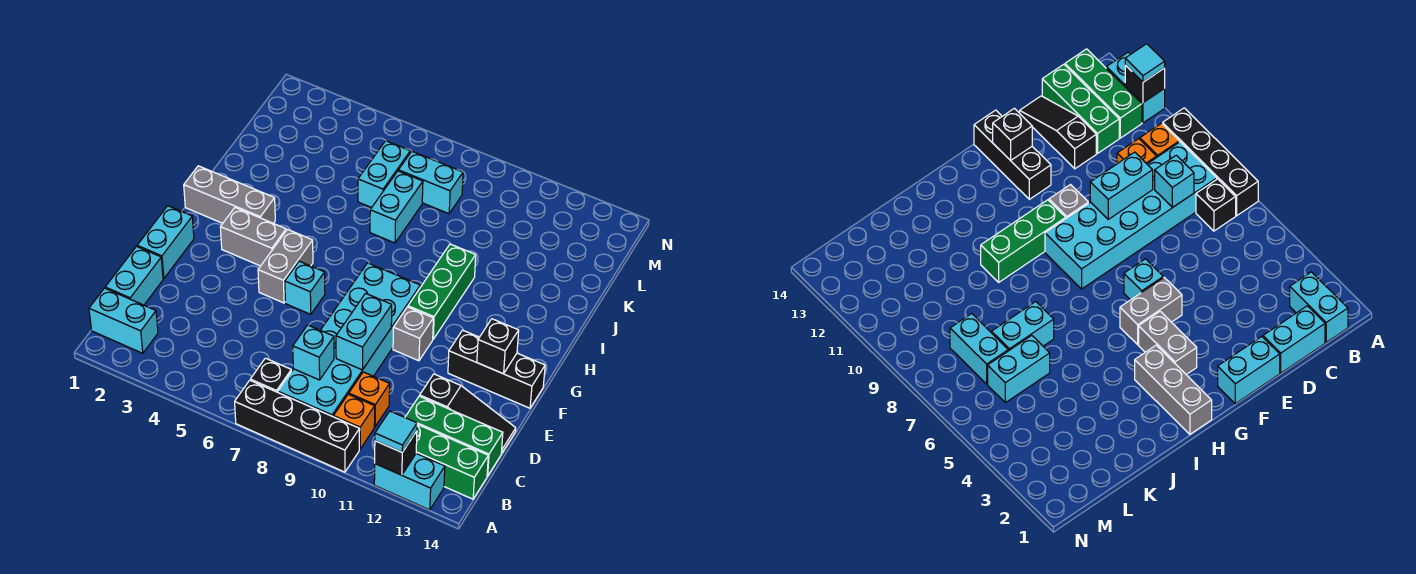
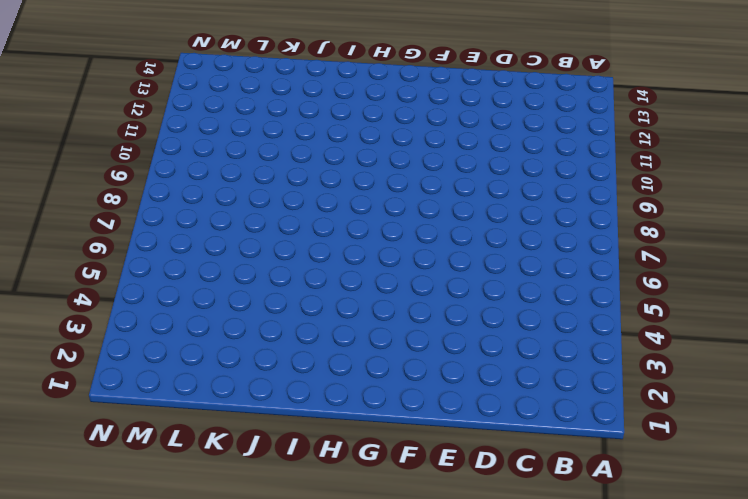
none -> black brick A7:A10 level 1
none -> cyan brick A12:A13 level 1
none -> cyan brick B1:B2 level 1

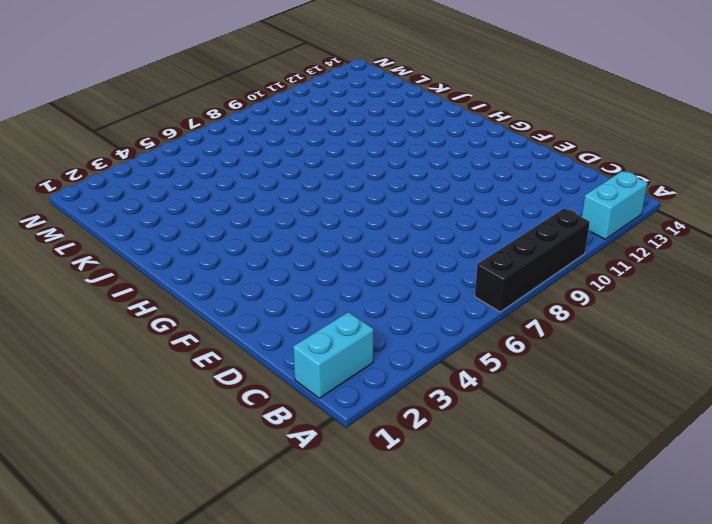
none -> black brick B7 level 1
none -> cyan brick B8:G9 level 1
none -> orange brick B10 level 1

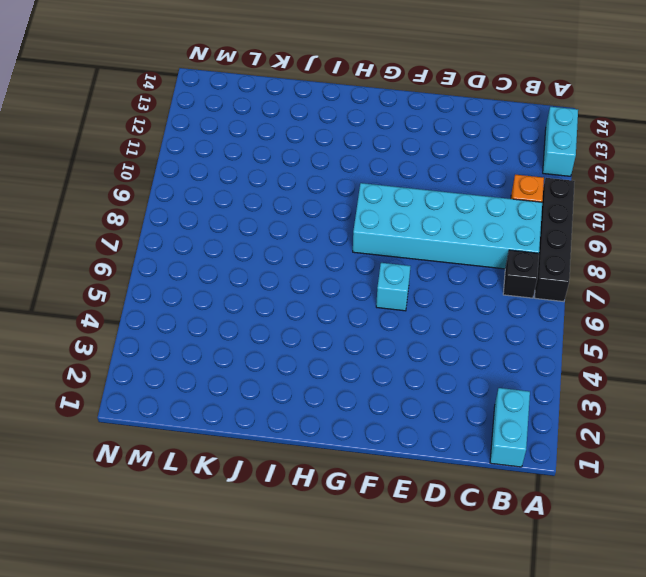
none -> green brick B12:B14 level 1
none -> cyan brick C1:D1 level 1
none -> orange brick C10 level 1

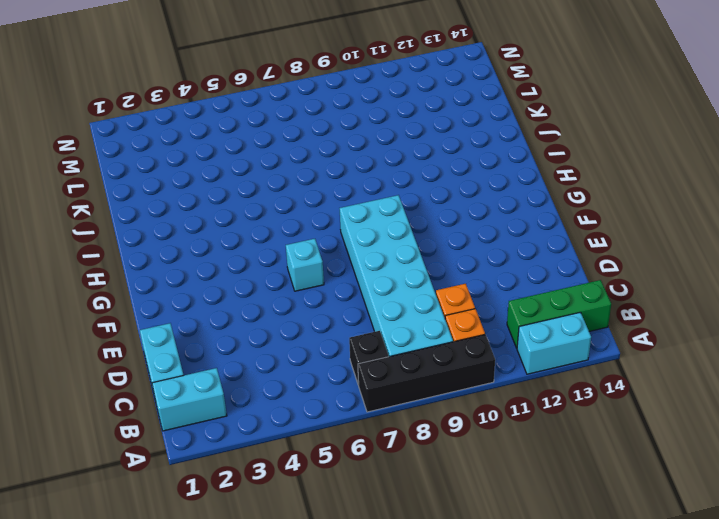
none -> green brick C12:C14 level 1
none -> black slope D12:D14 level 1 top 12
none -> cyan brick E1:F1 level 1

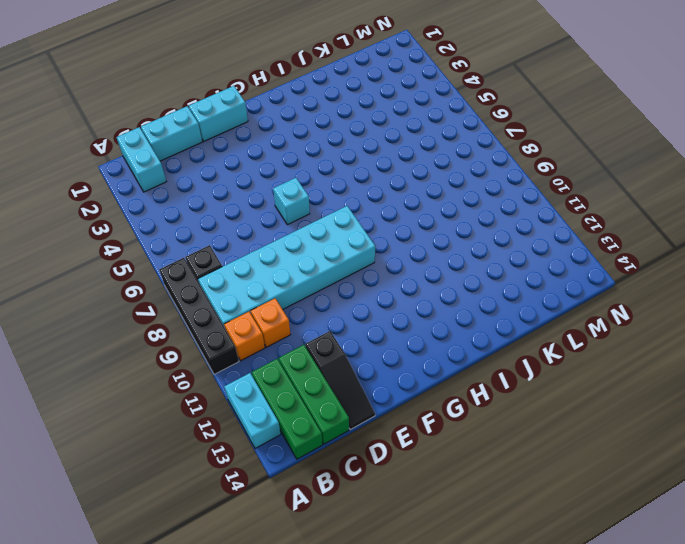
none -> grey brick F5:G5 level 1
none -> grey brick F10 level 1
none -> black brick F12:F14 level 1

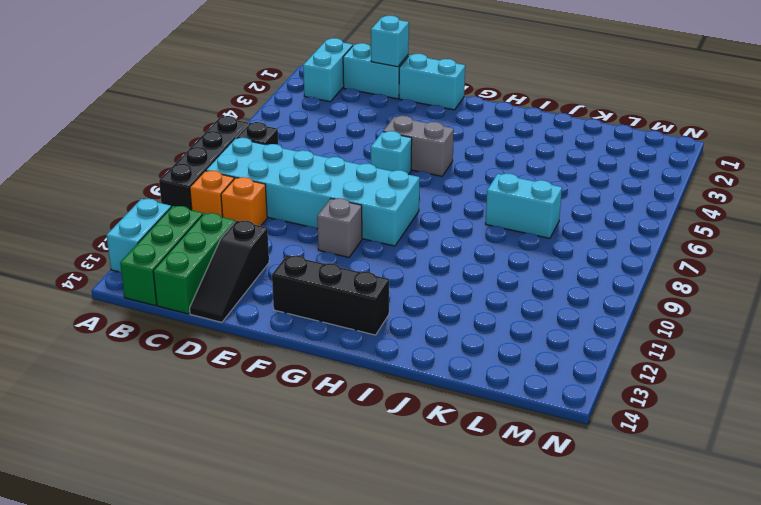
cyan brick D1 level 2 -> cyan brick C8 level 2
black brick F13:H13 level 1 -> black brick F12:F14 level 1
none -> grey brick G3:G4 level 1
none -> green brick G10:I10 level 1
none -> grey brick H1:H3 level 1

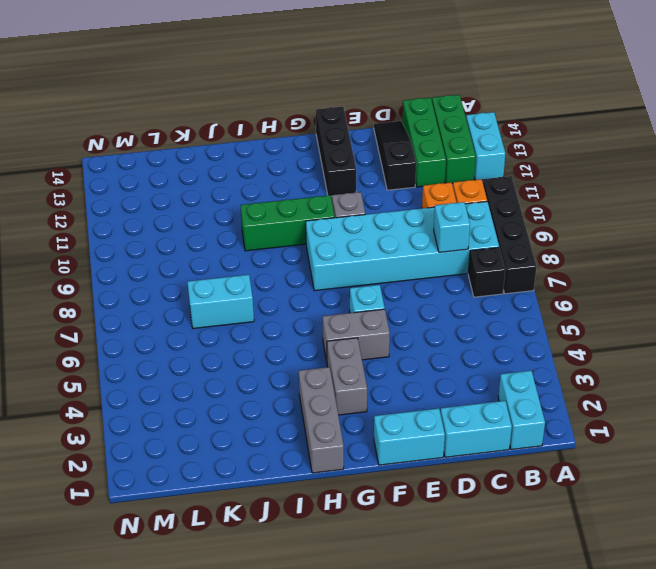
none -> cyan brick K6:L6 level 1
none -> cyan brick L7:L8 level 1
none -> black brick A12 level 2

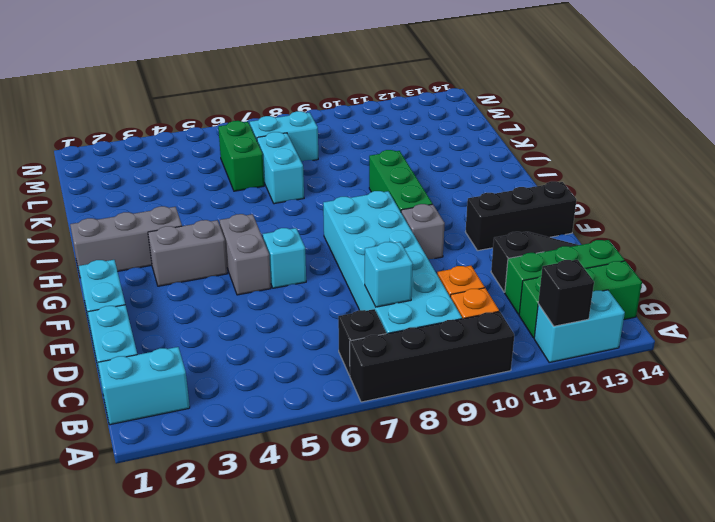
green brick K6:L6 level 1 -> cyan brick K6:L6 level 1
none -> cyan brick D9:E9 level 2
none -> black brick F13 level 2
none -> cyan tile A12 level 3

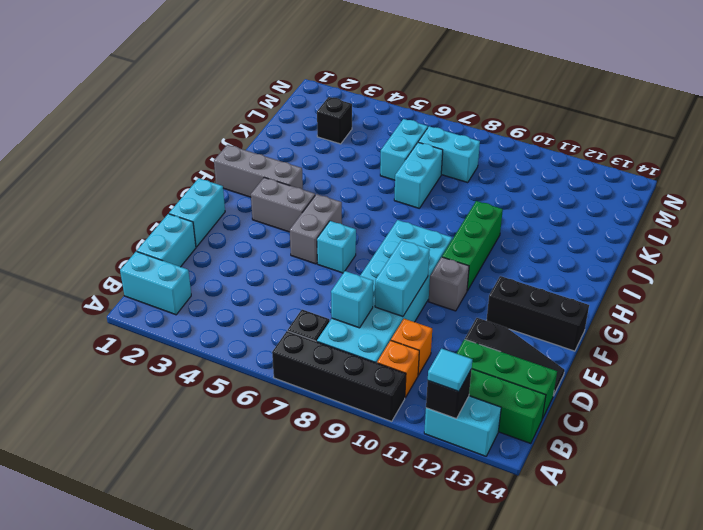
black brick L3 level 1 -> black brick F13 level 2

